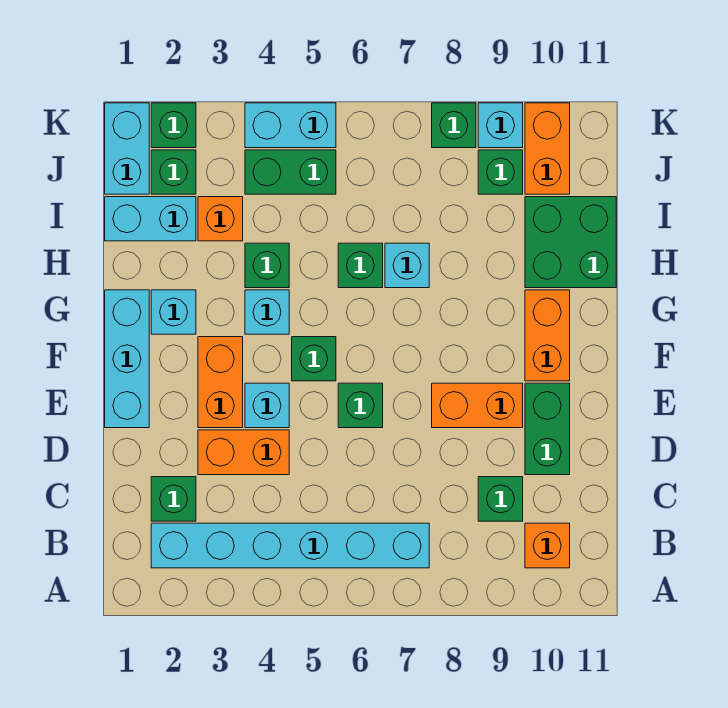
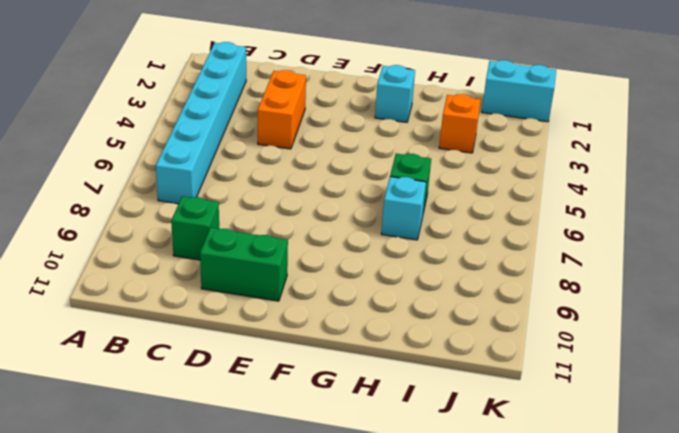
none -> orange brick B10 level 1
none -> green brick C2 level 1
none -> cyan brick E1:G1 level 1
none -> orange brick E3:F3 level 1

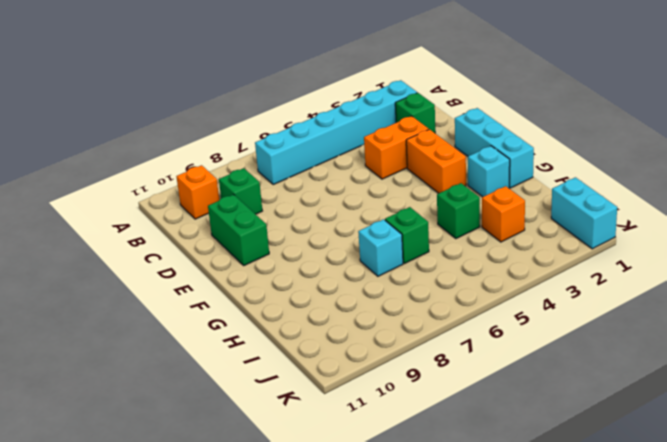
none -> cyan brick E4 level 1
none -> green brick E6 level 1
none -> orange brick E8:E9 level 1
none -> green brick F5 level 1

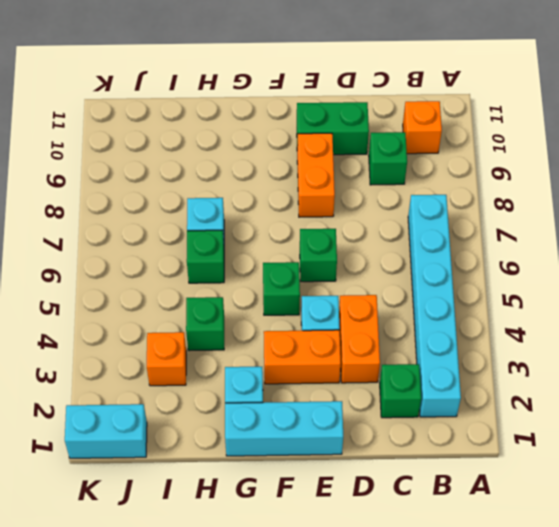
none -> orange brick F10:G10 level 1
none -> cyan brick G4 level 1
none -> green brick H10:I11 level 1
none -> cyan brick I1:I2 level 1

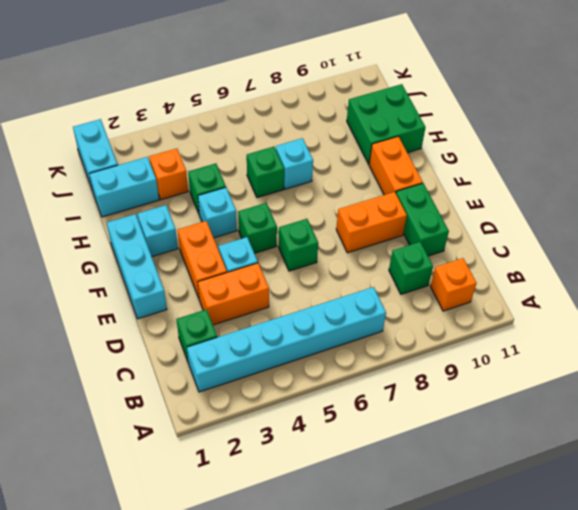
none -> green brick J2 level 1
none -> green brick J4:J5 level 1
none -> green brick J9 level 1
none -> orange brick J10:K10 level 1

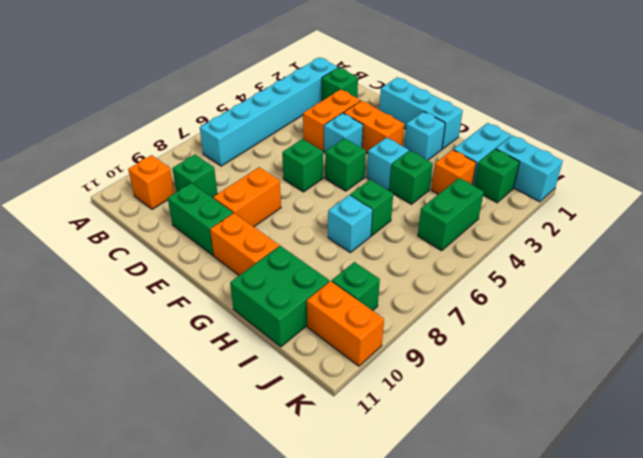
none -> green brick K2 level 1
none -> cyan brick K4:K5 level 1
none -> green brick K8 level 1
none -> cyan brick K9 level 1

